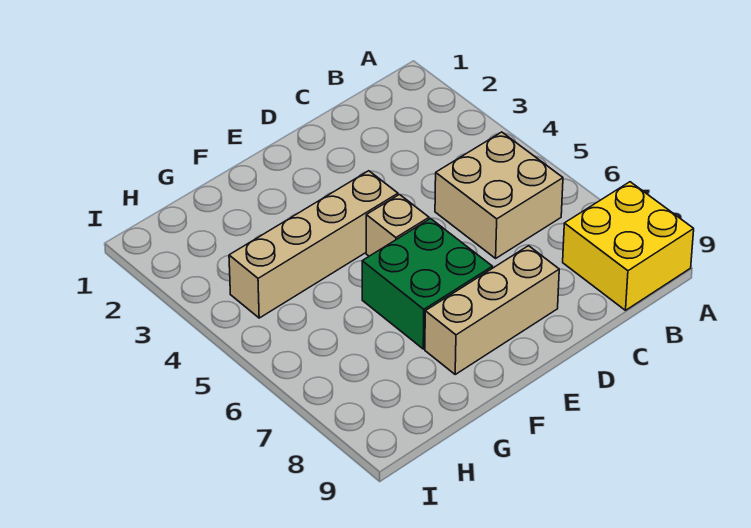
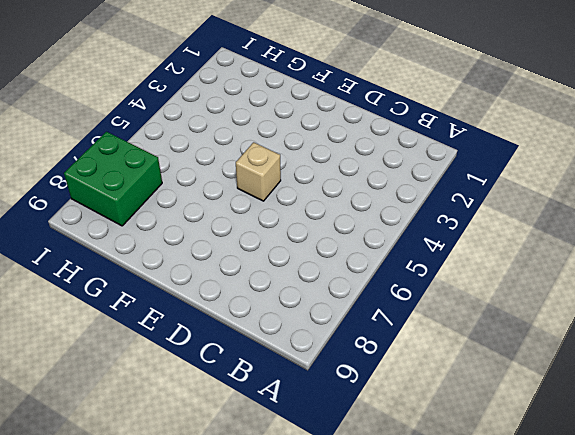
green brick H7:I8 level 1 -> green brick E6:F7 level 1
none -> yellow brick A8:B9 level 1
none -> tan brick B5:C6 level 1

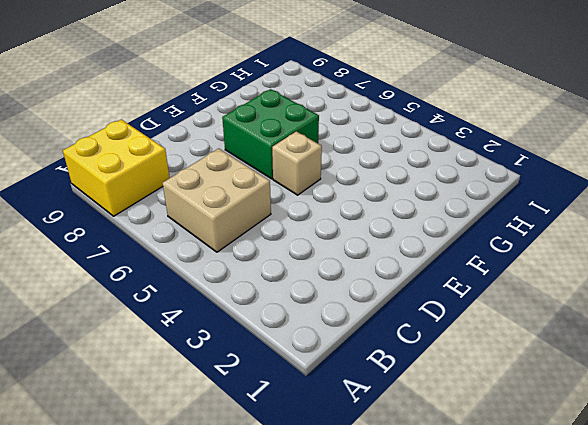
none -> tan brick D8:F8 level 1
none -> tan brick E4:H4 level 1

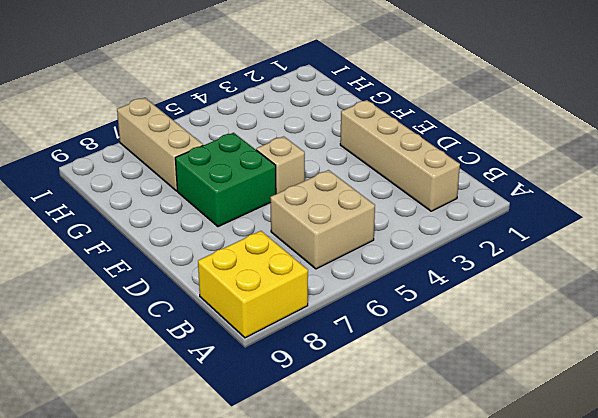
tan brick B2:E2 level 1 -> tan brick E4:H4 level 1
tan brick G7:I7 level 1 -> tan brick D8:F8 level 1

